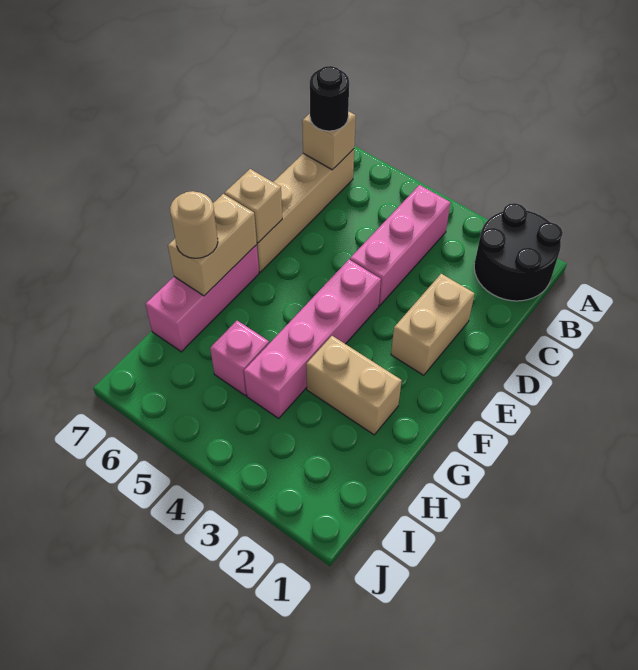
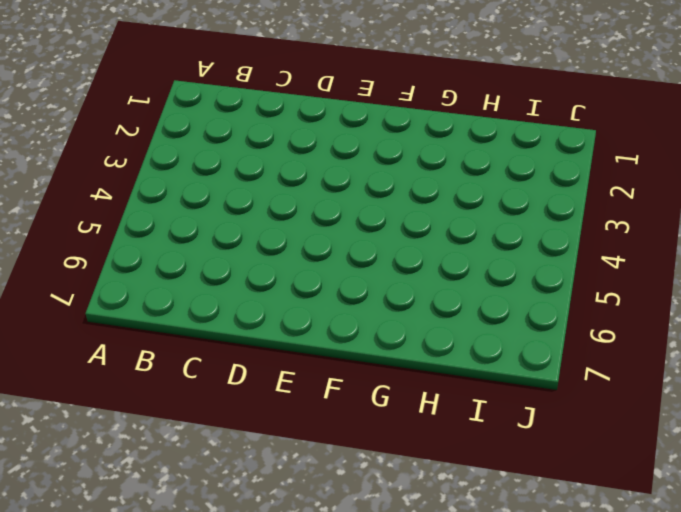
none -> black round brick A1:B2 level 1
none -> pink brick B4:D4 level 1
none -> tan brick B7:E7 level 1

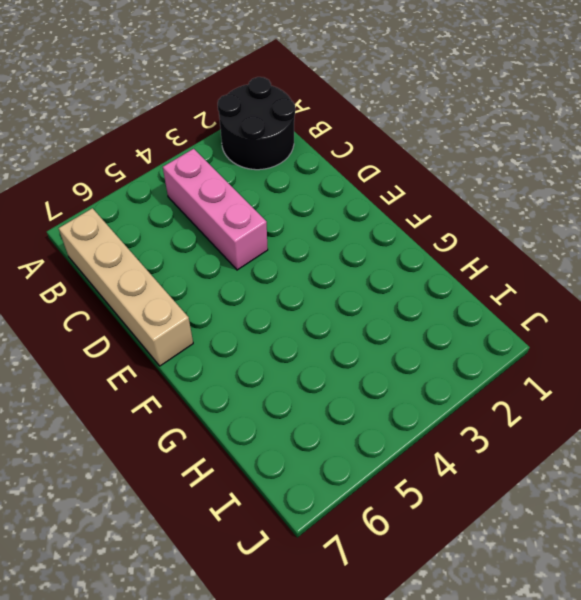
none -> tan brick D2:E2 level 1
none -> pink brick E4:H4 level 1
none -> pink brick F7:H7 level 1

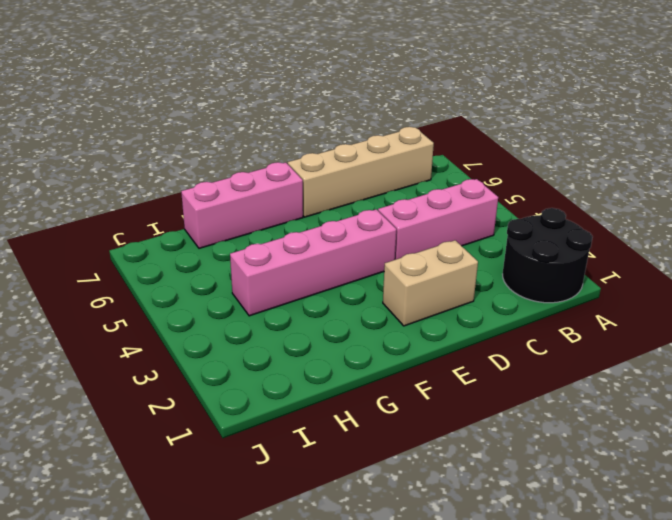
none -> tan brick G2:G3 level 1
none -> pink brick H5 level 1
none -> tan brick B7 level 2

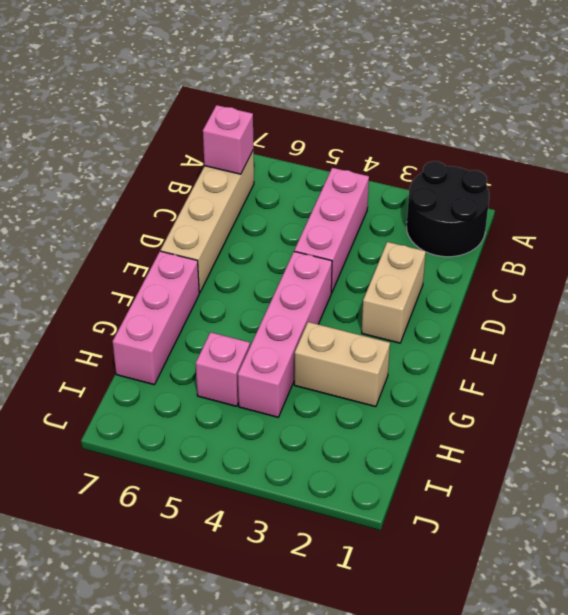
pink brick B7 level 2 -> tan brick B7 level 2
none -> tan brick E7 level 2
none -> tan brick F7:G7 level 2
none -> black round brick B7 level 3

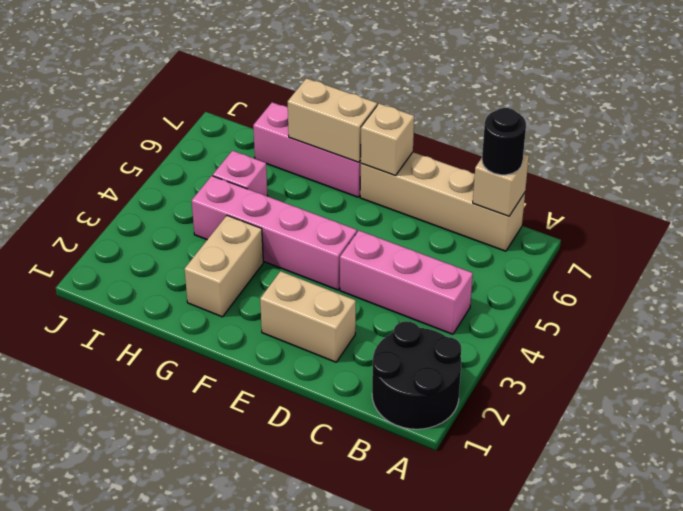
none -> tan round brick G7 level 3

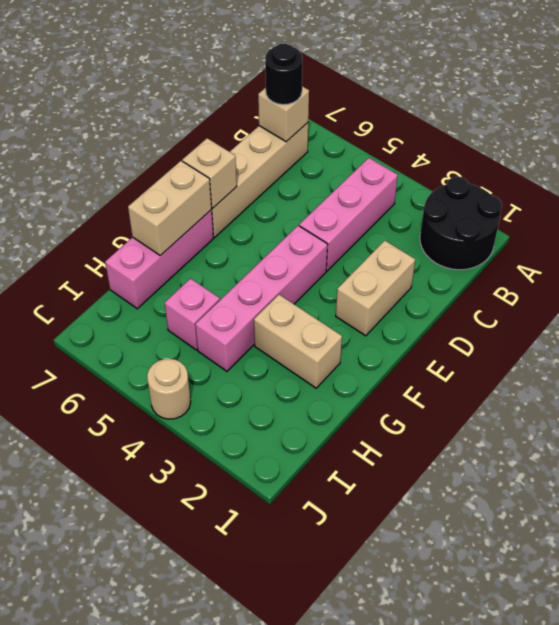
tan round brick J4 level 1 -> tan round brick G7 level 3

